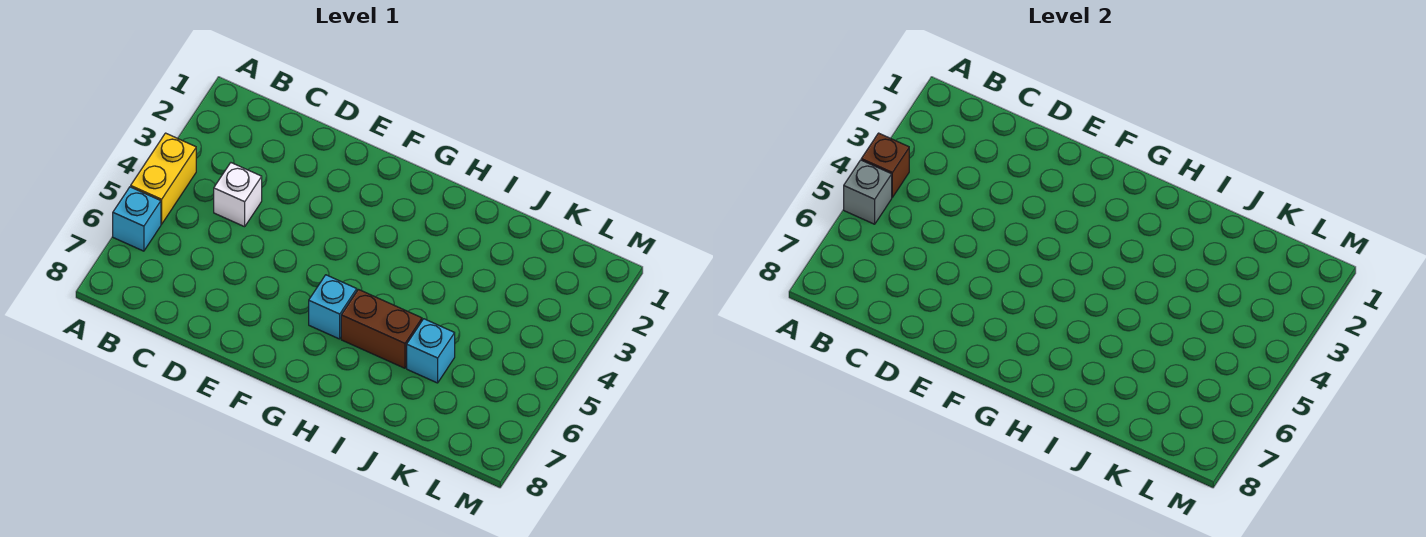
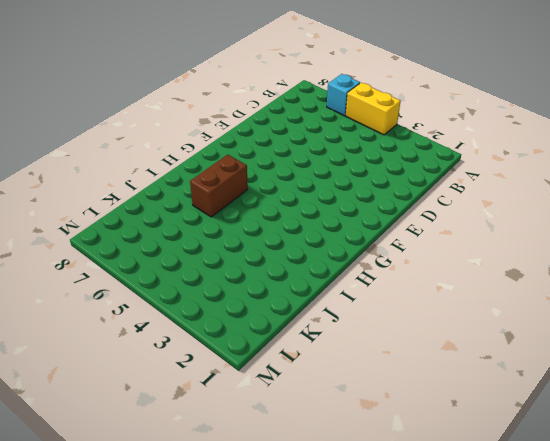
none -> white brick C4 level 1
none -> cyan brick G6 level 1

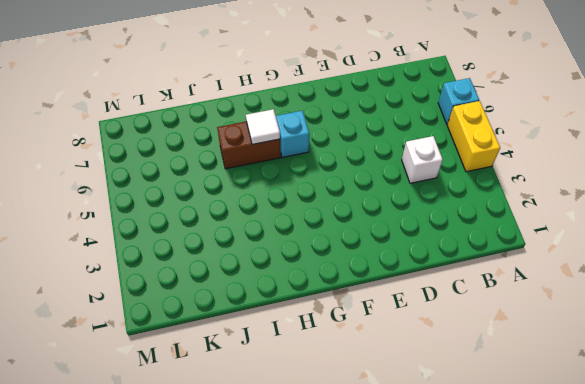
white tile H6 level 2 -> none
none -> cyan brick J6 level 1
none -> brown brick A4 level 2

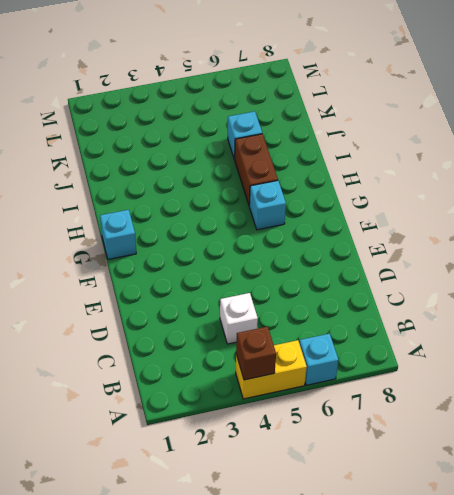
cyan brick G1 level 1 -> none
none -> grey brick A5 level 2

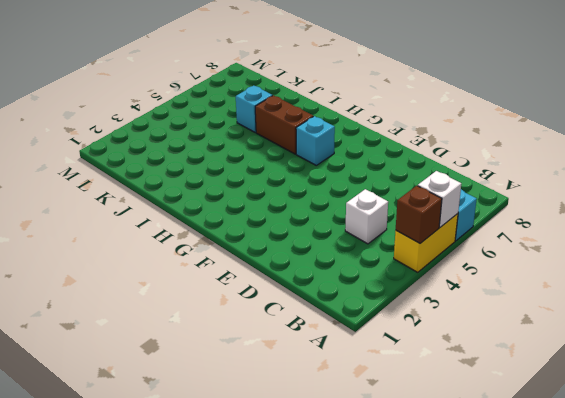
white brick A5 level 2 -> grey brick A5 level 2

